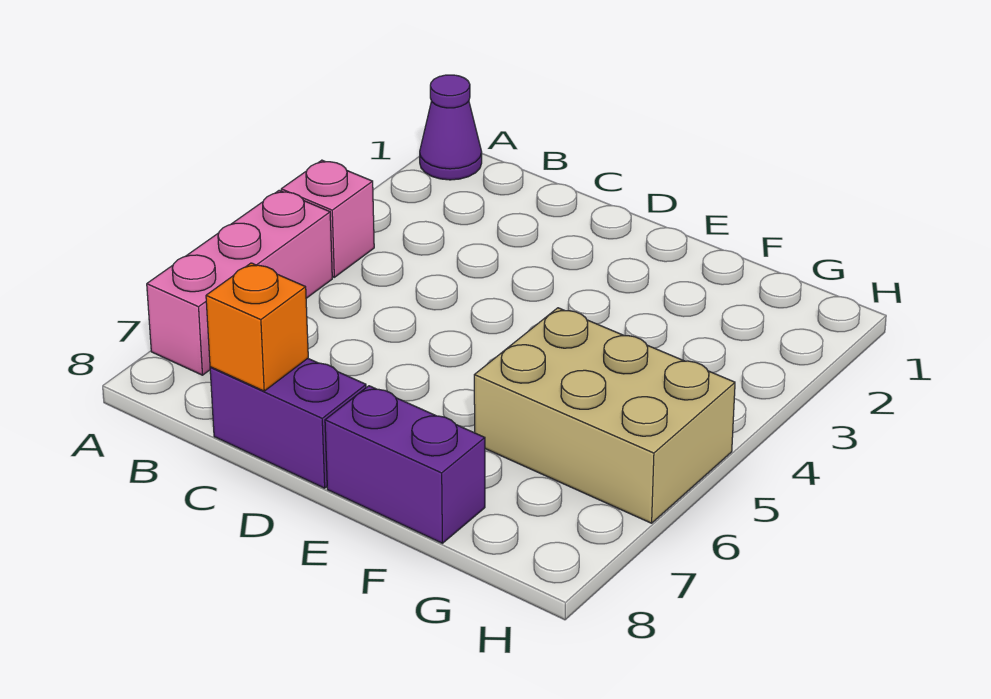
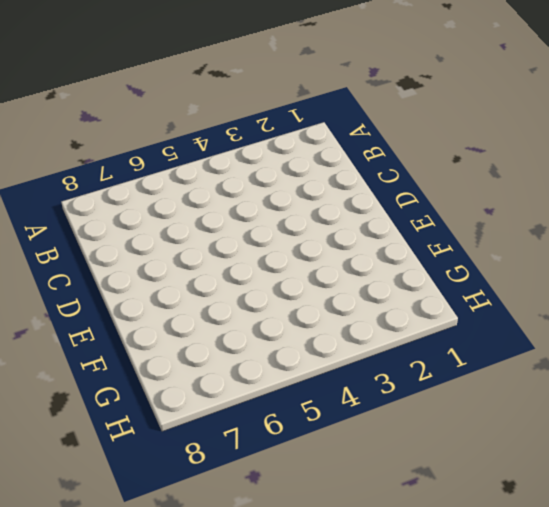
none -> purple cone A1 level 1
none -> pink brick A4 level 1

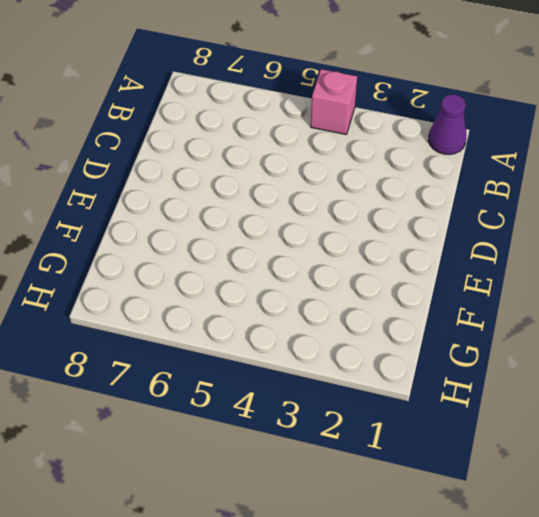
none -> pink brick A5:A7 level 1
none -> purple brick C8:D8 level 1

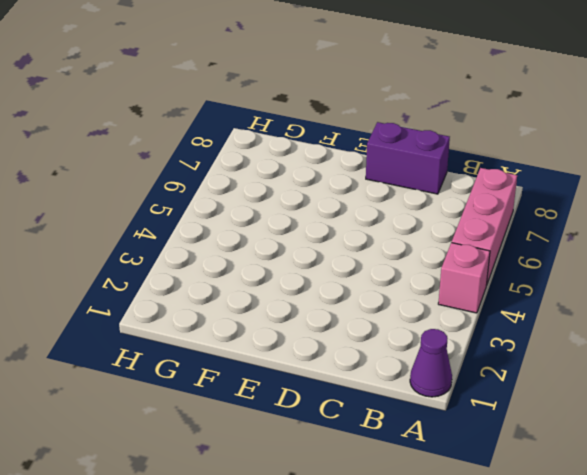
none -> purple brick E8:F8 level 1
none -> tan brick F5:H6 level 1

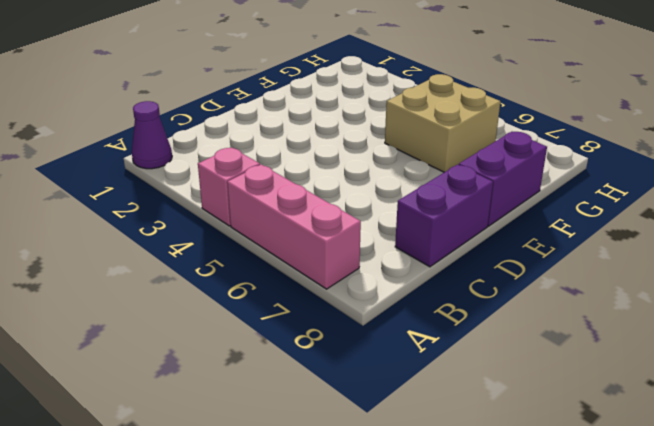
tan brick F5:G6 level 1 -> tan brick F5:H6 level 1
none -> orange brick C8 level 2

